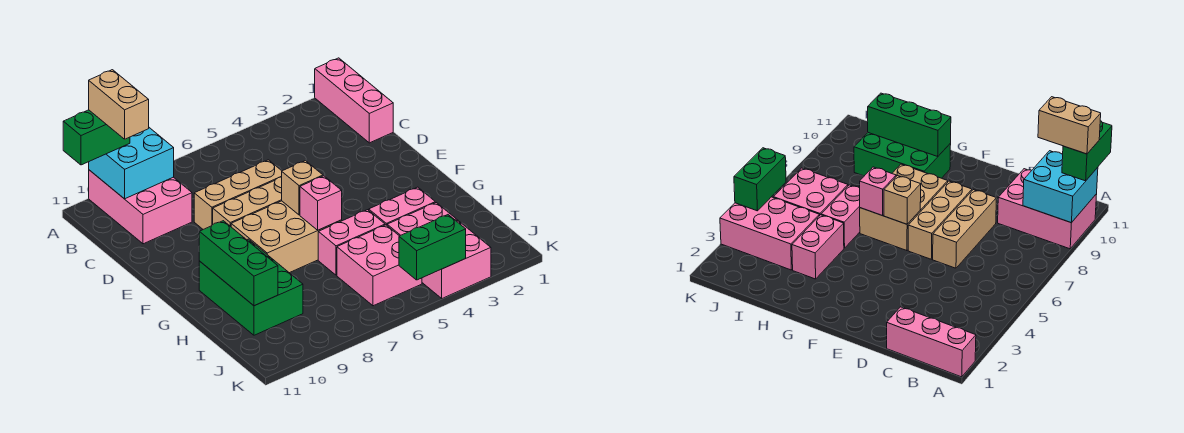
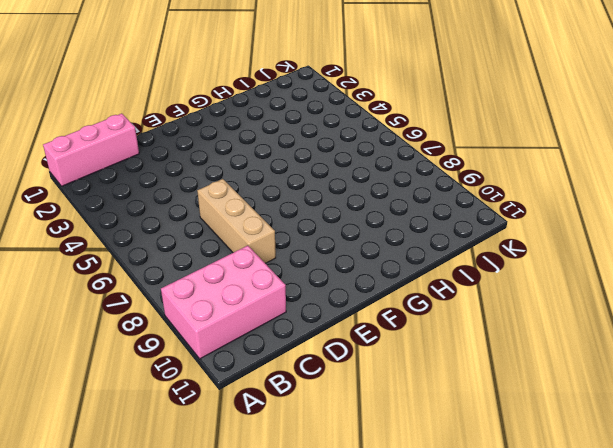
none -> tan brick E6:E8 level 1
none -> tan brick F6:G8 level 1
none -> green brick G9:I10 level 1

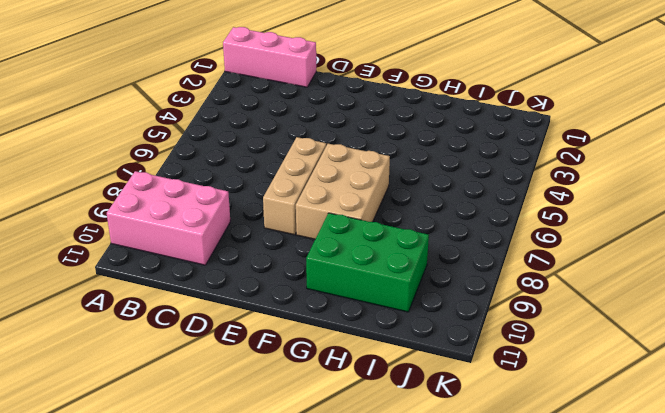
none -> tan brick D6:D8 level 1
none -> pink brick H3:H4 level 1
none -> pink brick H5:H6 level 1

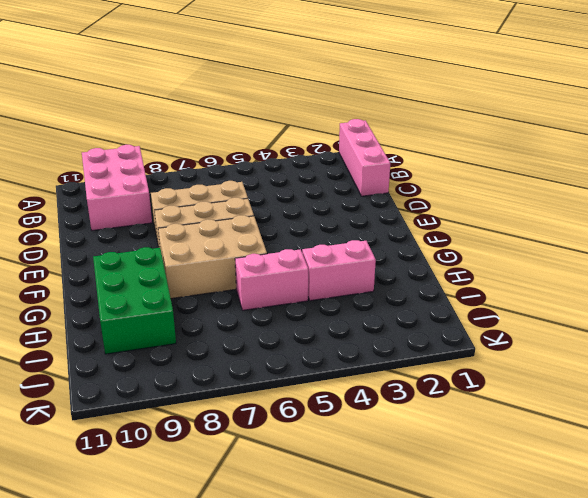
none -> pink brick I3:K4 level 1
none -> pink brick I5:J6 level 1
none -> cyan brick A9:B10 level 2

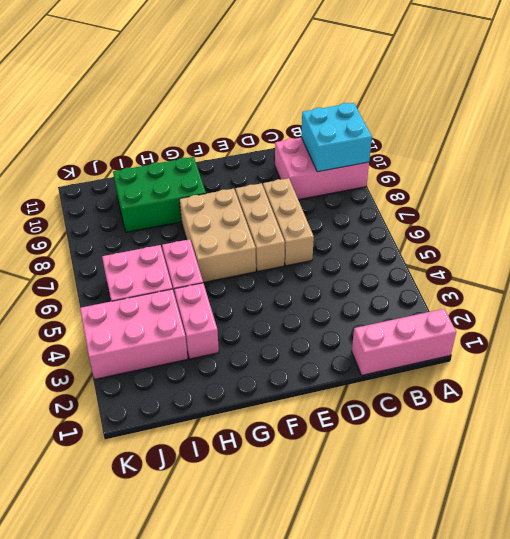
none -> tan brick F6 level 2
none -> pink brick G6 level 2
none -> green brick G10:I10 level 2

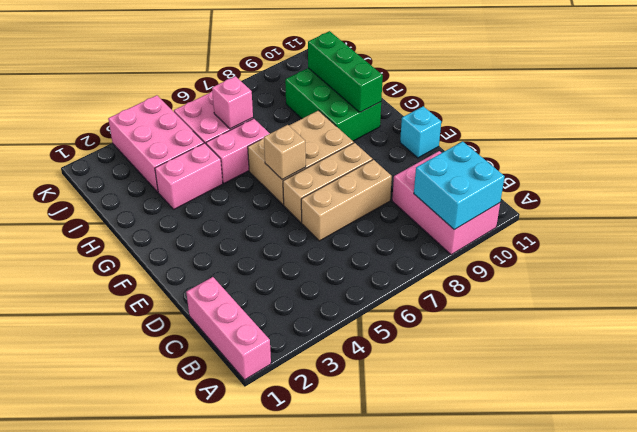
cyan brick E11 level 1 -> none
pink brick I6 level 2 -> pink brick G6 level 2
none -> green brick K4:K5 level 2
none -> green brick A10:A11 level 3
none -> tan brick A10:B10 level 4

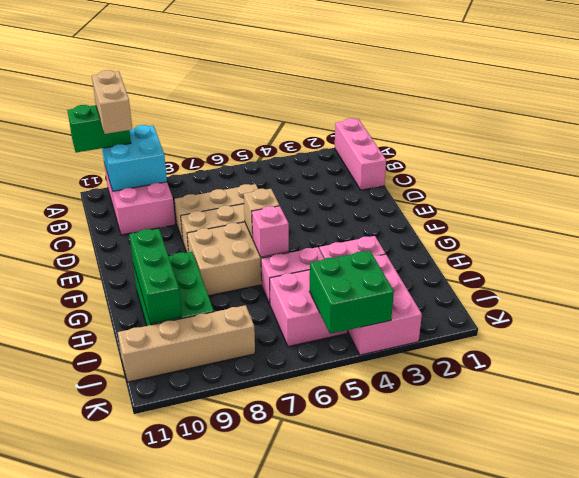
green brick J4:K5 level 2 -> green brick K4:K5 level 2
tan brick J8:J11 level 1 -> none

